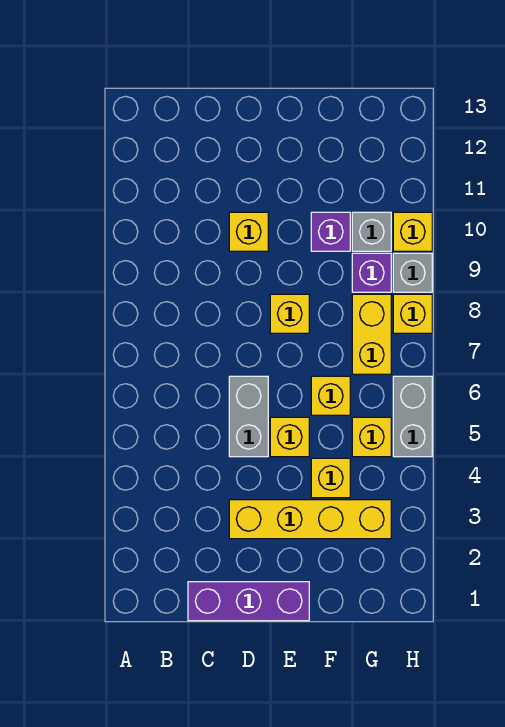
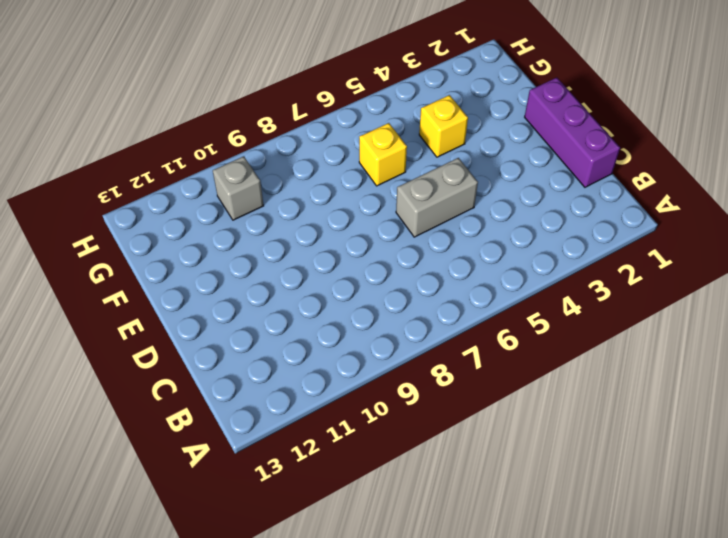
none -> yellow brick D3:G3 level 1
none -> yellow brick D10 level 1
none -> yellow brick E5 level 1

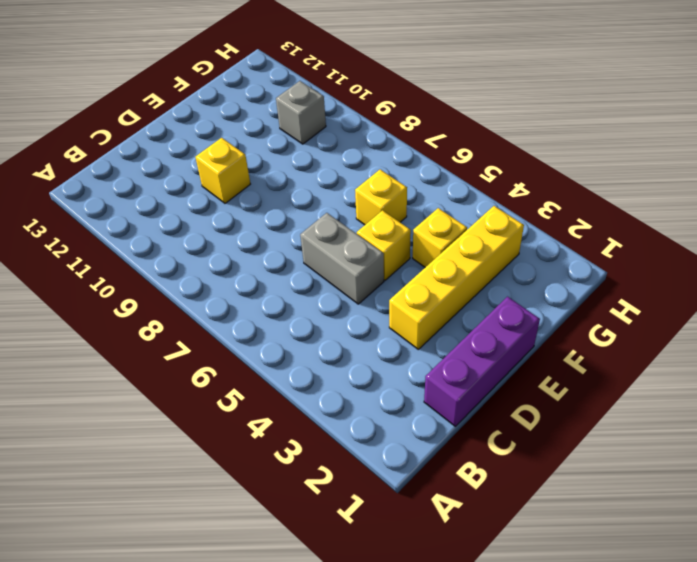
none -> yellow brick E8 level 1
none -> purple brick F10 level 1
none -> yellow brick G5 level 1

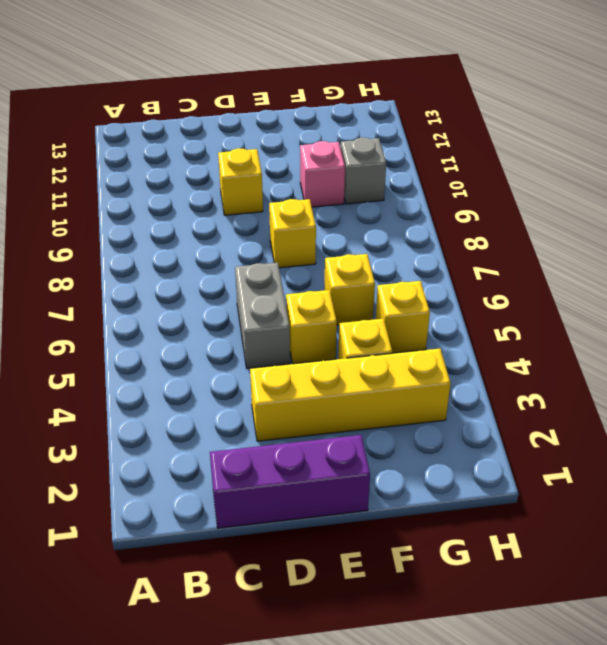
pink brick F10 level 1 -> purple brick F10 level 1
none -> yellow brick G7:G8 level 1
none -> purple brick G9 level 1
none -> grey brick H5:H6 level 1

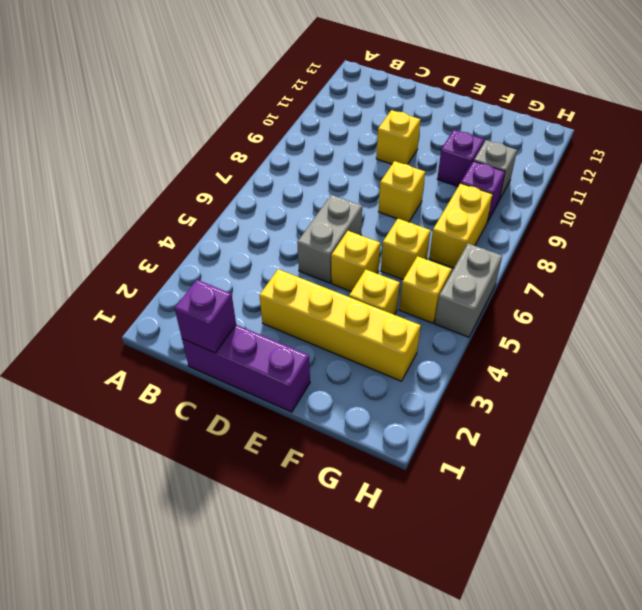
purple brick C1 level 2 -> none
none -> yellow brick H8 level 1
none -> grey brick H9 level 1
none -> yellow brick H10 level 1

